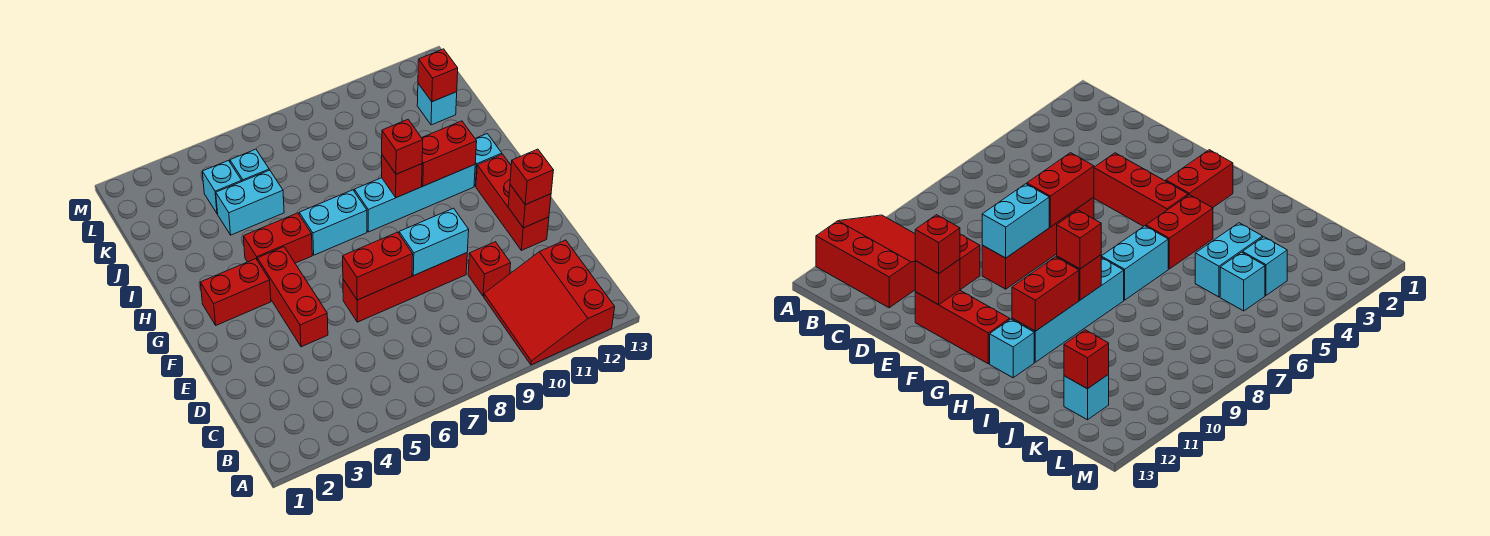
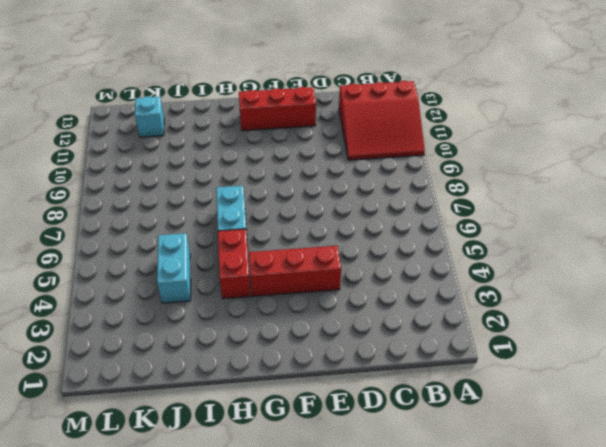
none -> red brick D10 level 1
none -> red brick E6:E9 level 1
none -> red brick G2:G3 level 1

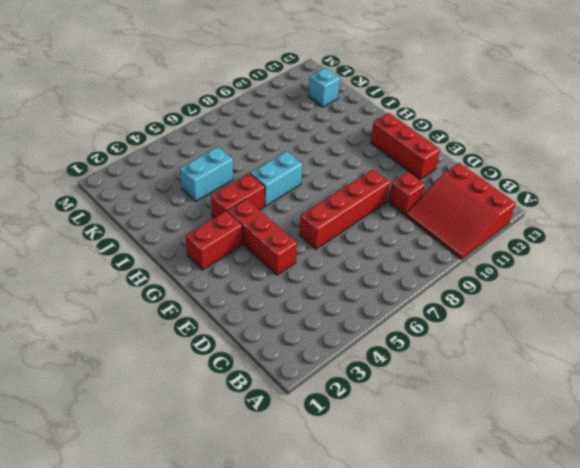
none -> cyan brick H8:H11 level 1
none -> cyan brick H12 level 1
none -> cyan brick K4 level 1

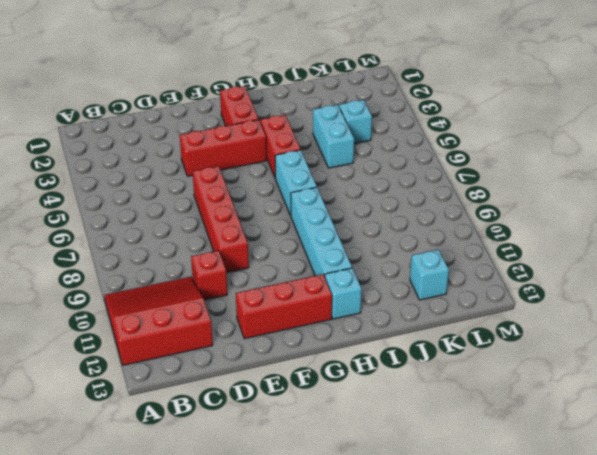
none -> cyan brick K5 level 1
none -> red brick E6:E7 level 2
none -> cyan brick E8:E9 level 2

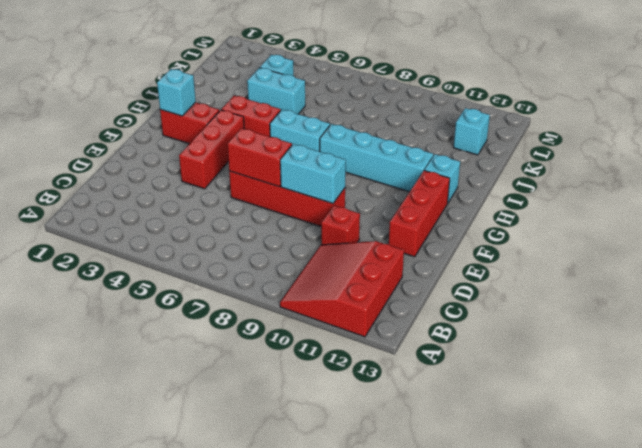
cyan brick G2 level 2 -> cyan brick K5 level 1
none -> red brick E12 level 2
none -> red brick H9 level 2
none -> red brick H10:H11 level 2

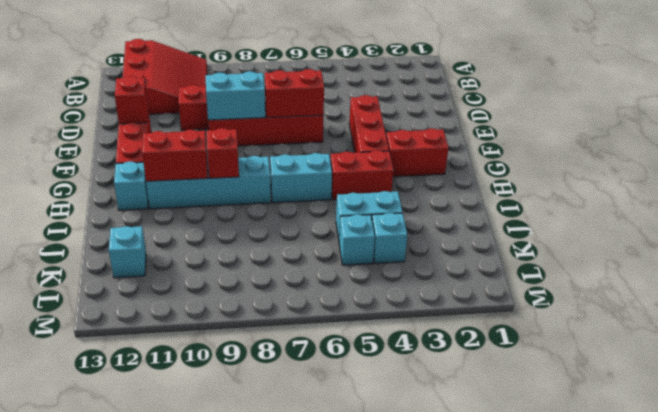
none -> red brick K12 level 2
none -> red brick E12 level 3
none -> red brick H9 level 3

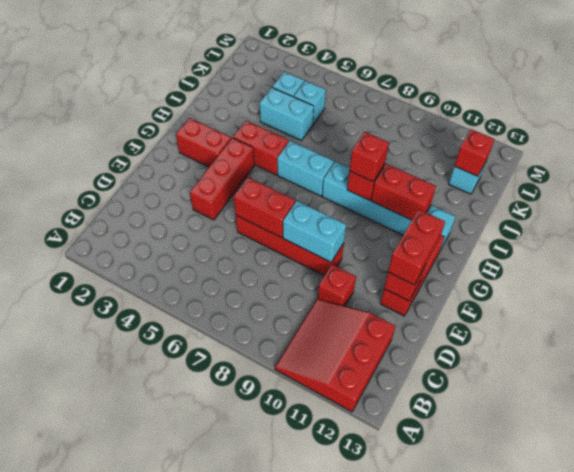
red brick E12:F12 level 3 -> red brick E12 level 3

